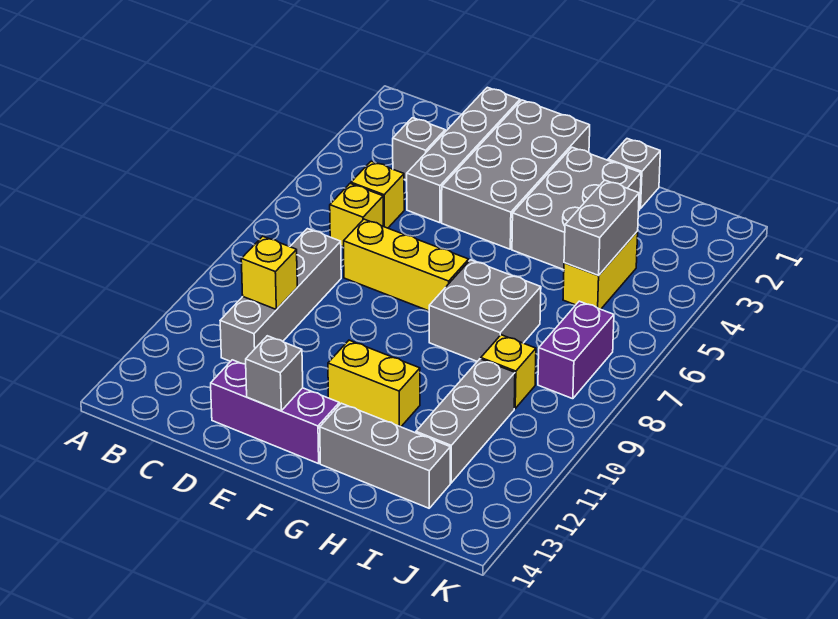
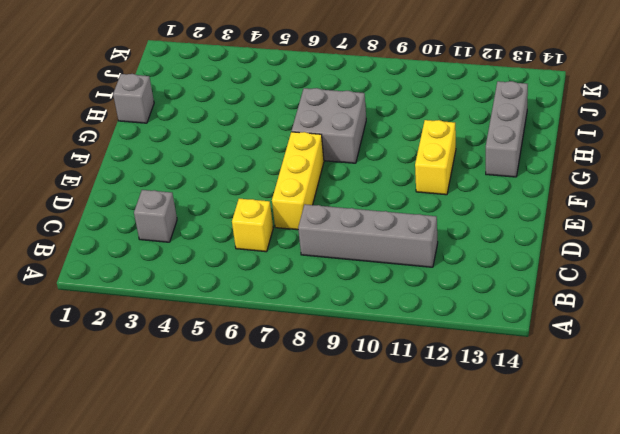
none -> yellow brick C5 level 1
none -> grey brick D1:D4 level 1
none -> purple brick D13:F13 level 1

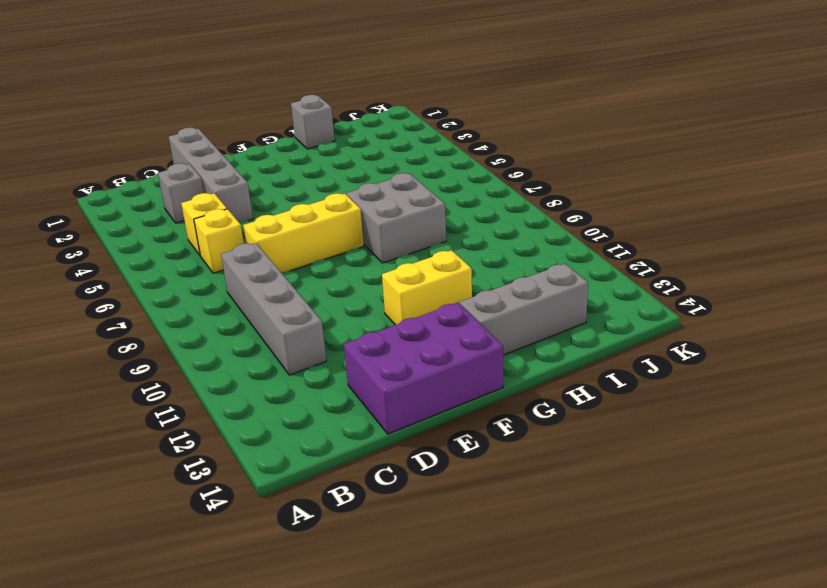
purple brick D13:F14 level 1 -> purple brick D13:F13 level 1
none -> grey brick E1:F4 level 1
none -> grey brick G2:H4 level 1
none -> yellow brick I4:I5 level 1

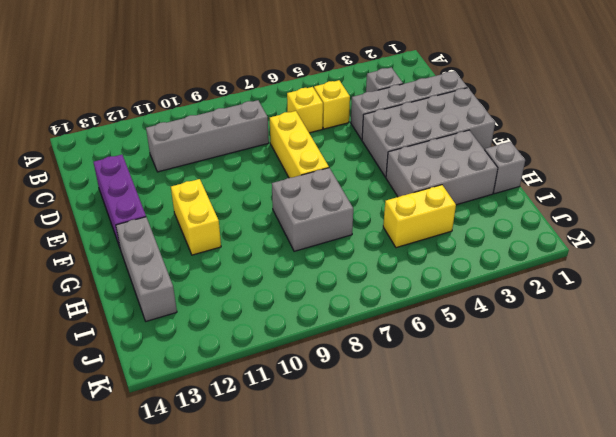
none -> yellow brick I9 level 1
none -> grey brick I10:I12 level 1
none -> purple brick J7:J8 level 1

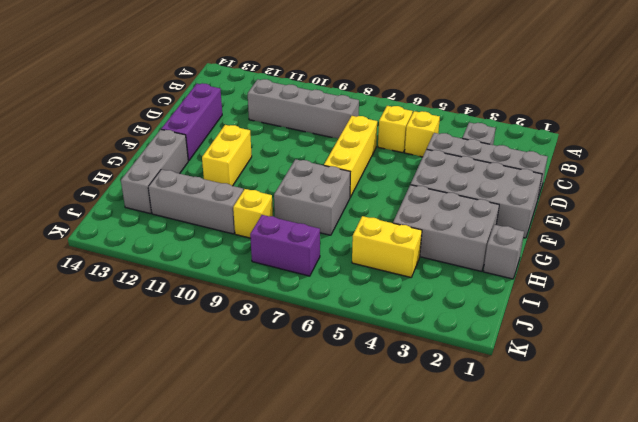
none -> yellow brick C10 level 2
none -> grey brick E13 level 2
none -> grey brick I4:I5 level 2

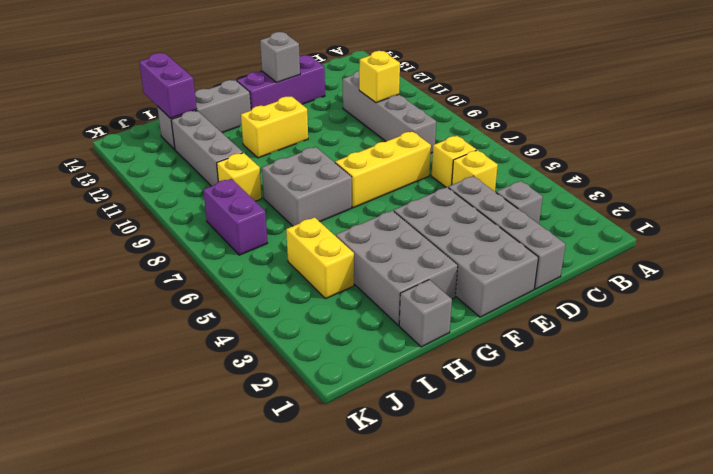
purple brick I13:I14 level 2 -> none
none -> grey brick I4:I5 level 2

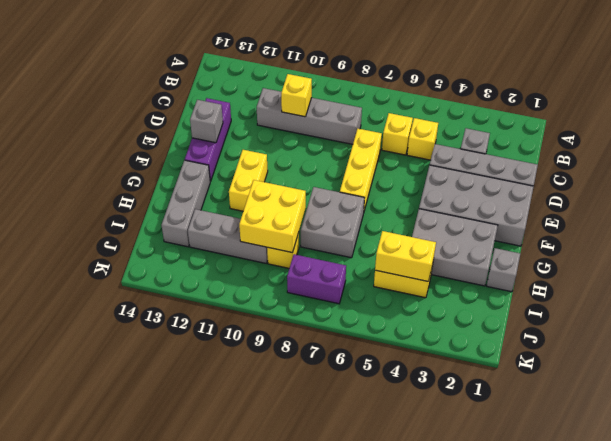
yellow brick H9:I10 level 2 -> none
yellow brick I4:I5 level 2 -> grey brick I4:I5 level 2

